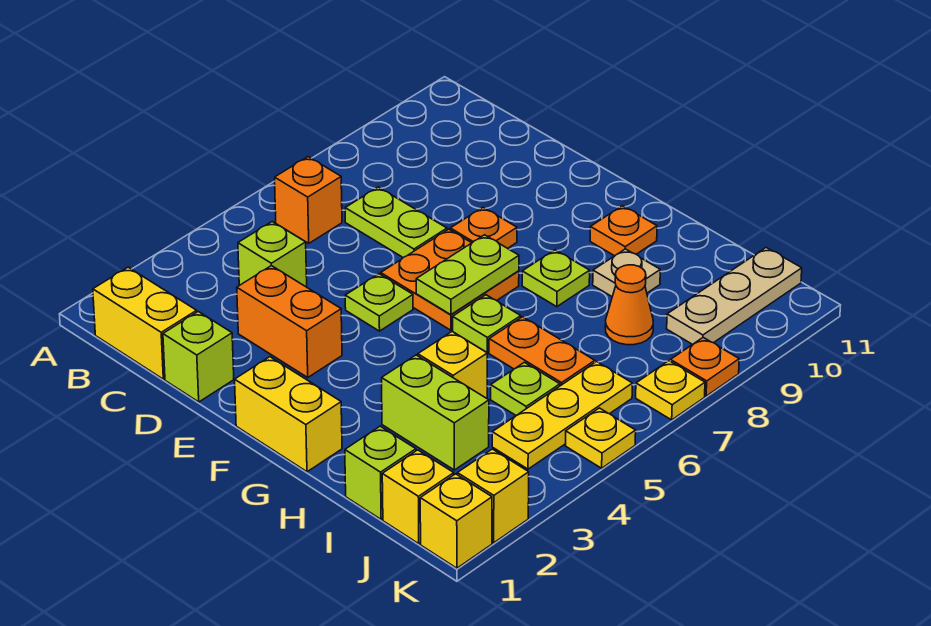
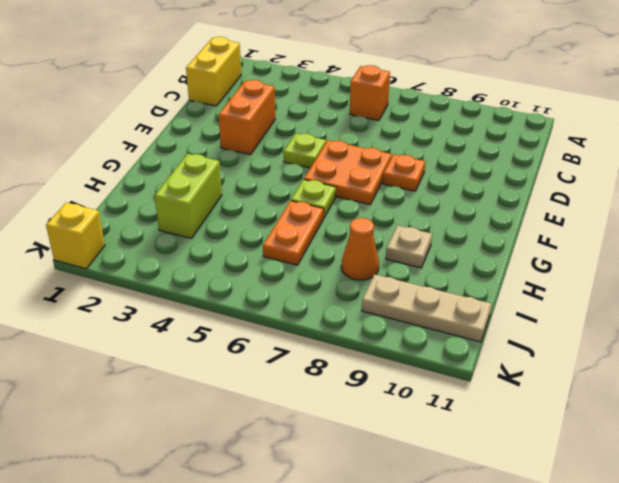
none -> lime brick C4 level 1
none -> lime plate C7:D7 level 1
none -> lime brick D1 level 1

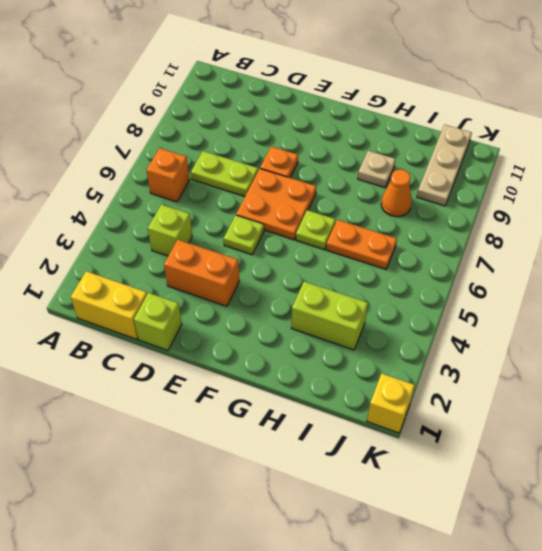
none -> yellow brick F1:G1 level 1
none -> lime plate G8 level 1
none -> orange plate G10 level 1

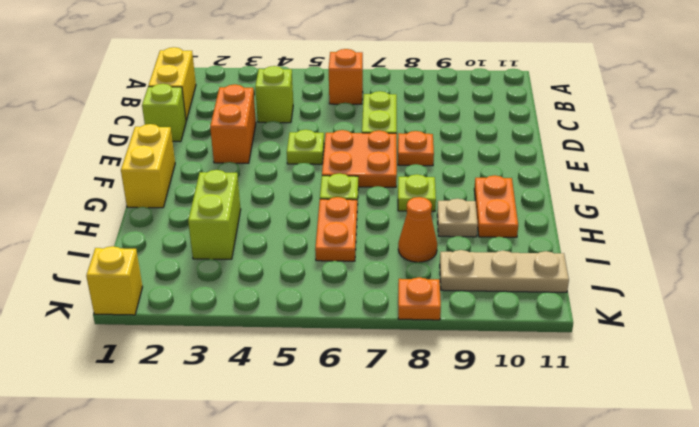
orange plate G10:H10 level 1 -> orange plate G10 level 1
none -> yellow brick H4 level 1
none -> lime brick I1 level 1
none -> lime plate I5 level 1

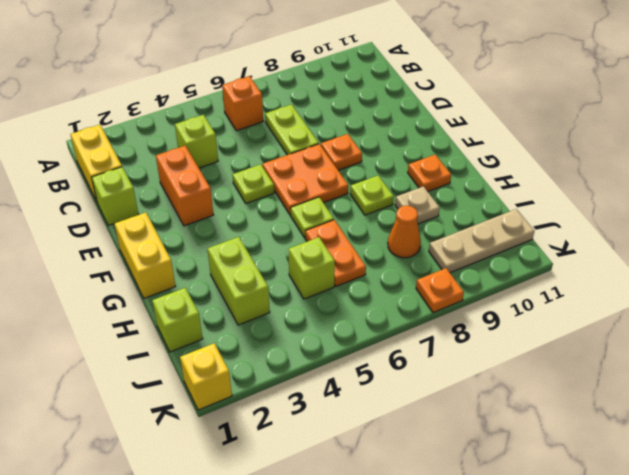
lime brick I5 level 1 -> lime plate I5 level 1
none -> yellow brick H4 level 1
none -> yellow brick J1 level 1
none -> yellow plate J4:J6 level 1

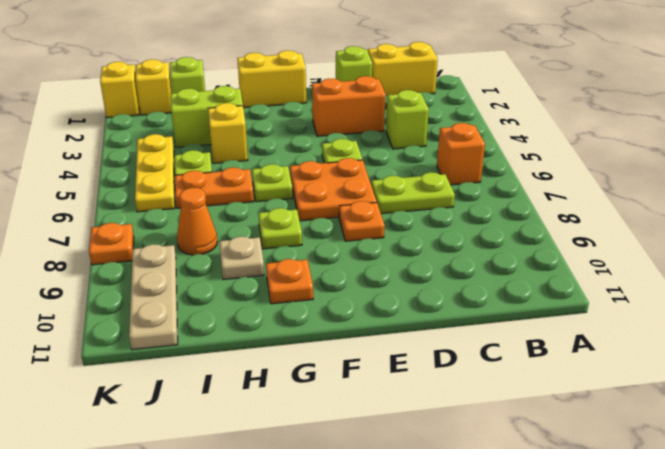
none -> yellow brick K2 level 1
none -> yellow plate K5 level 1
none -> yellow plate K7 level 1

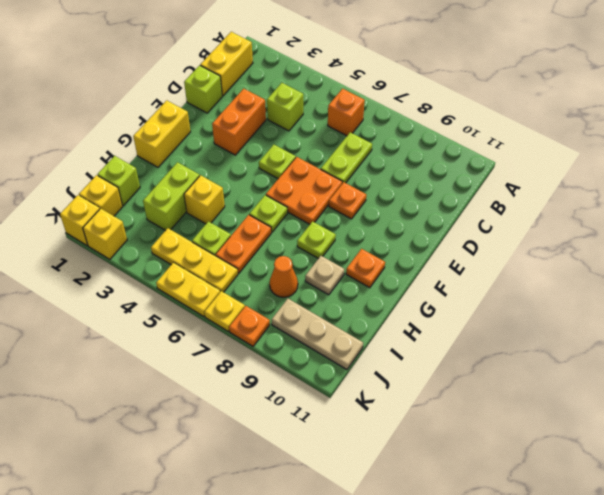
yellow plate K5:K6 level 1 -> yellow plate K5 level 1
none -> lime plate F6:F7 level 2

